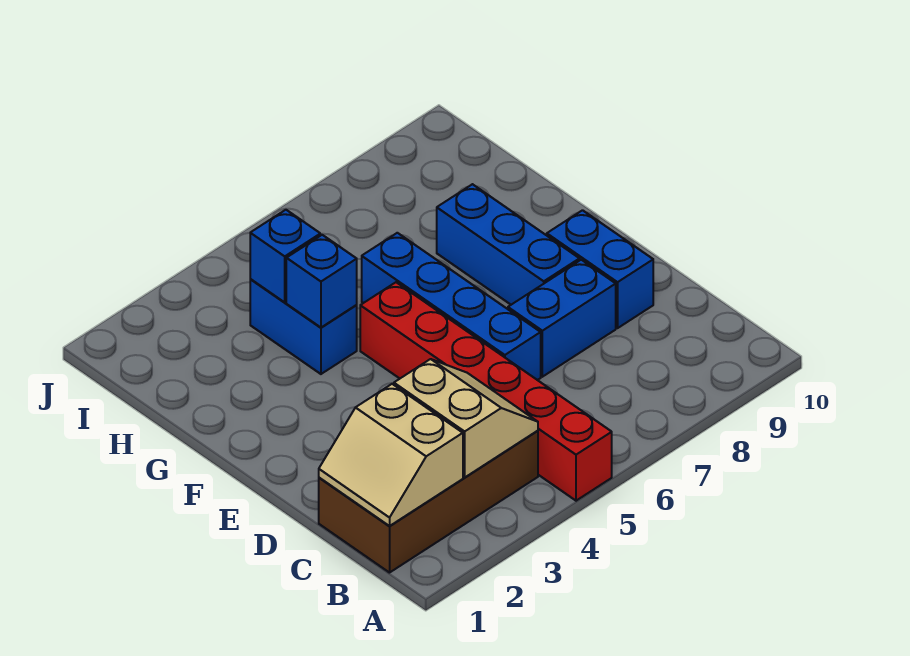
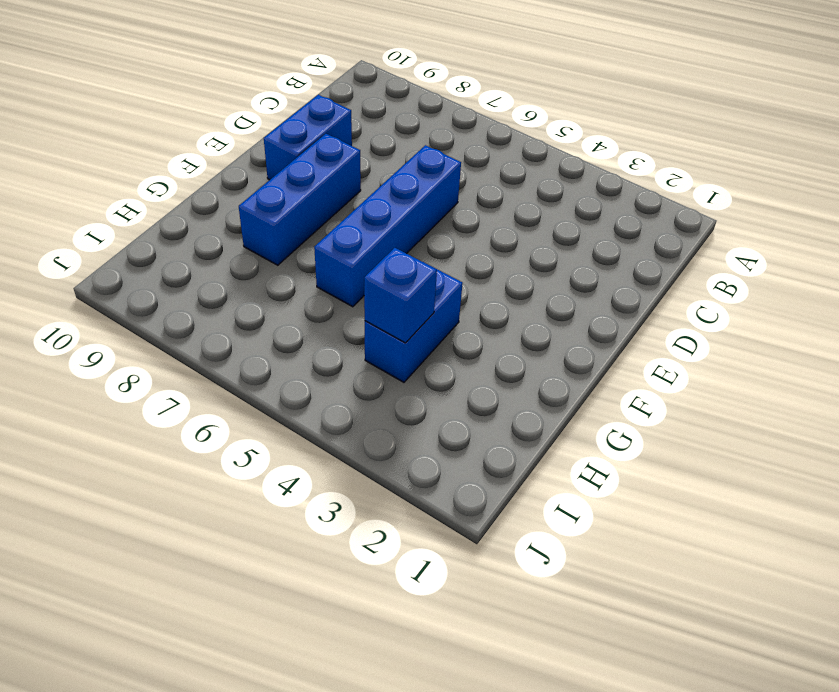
none -> red brick A5:F5 level 1
none -> brown brick B1:C4 level 1

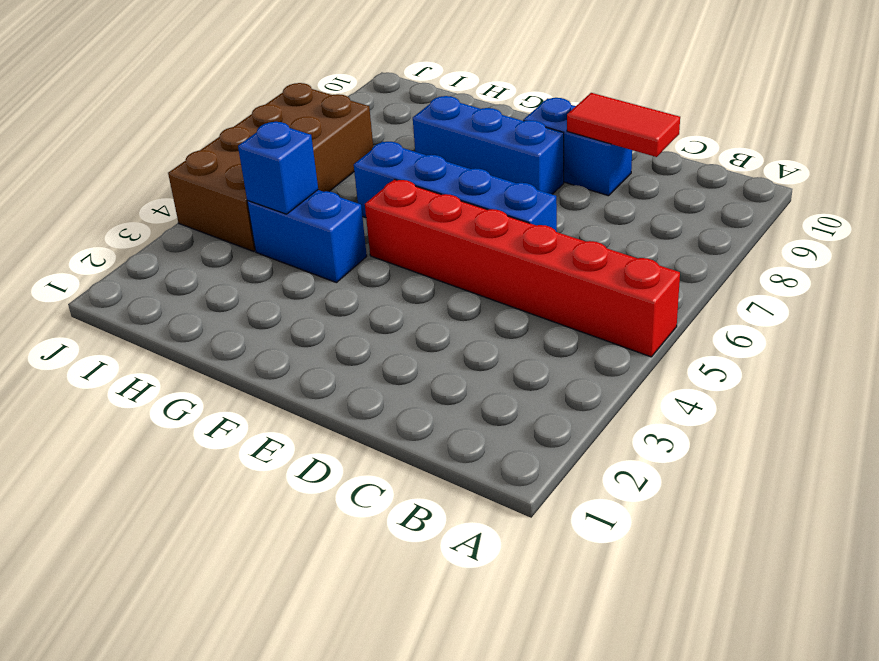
red tile C9:D9 level 2 -> none
brown brick I4:J7 level 1 -> brown brick B1:C4 level 1
none -> blue brick D7:D8 level 1
none -> tan slope B1:C2 level 2 top 2

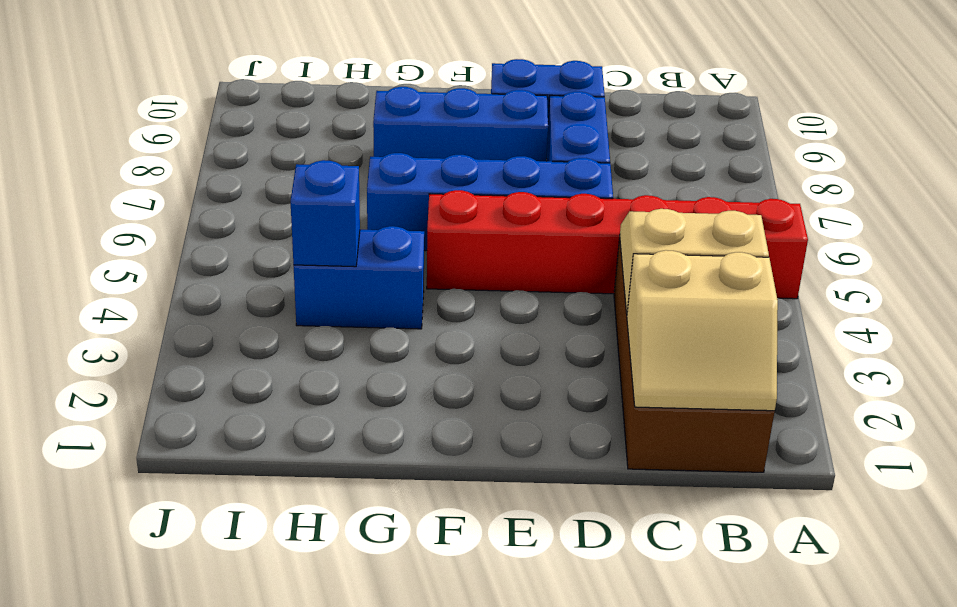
none -> blue brick G4 level 2

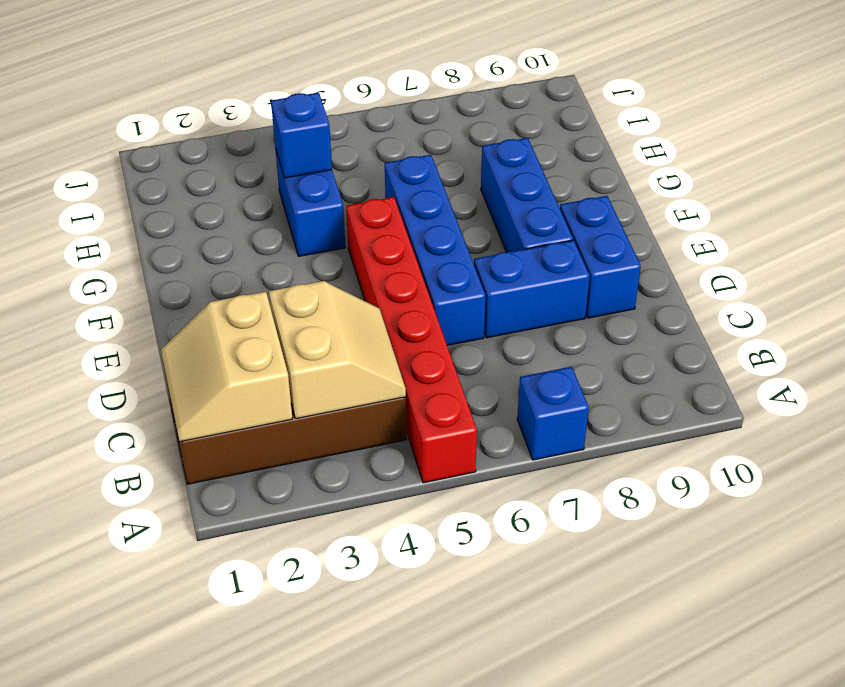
blue brick A7 level 1 -> blue brick G4 level 2

